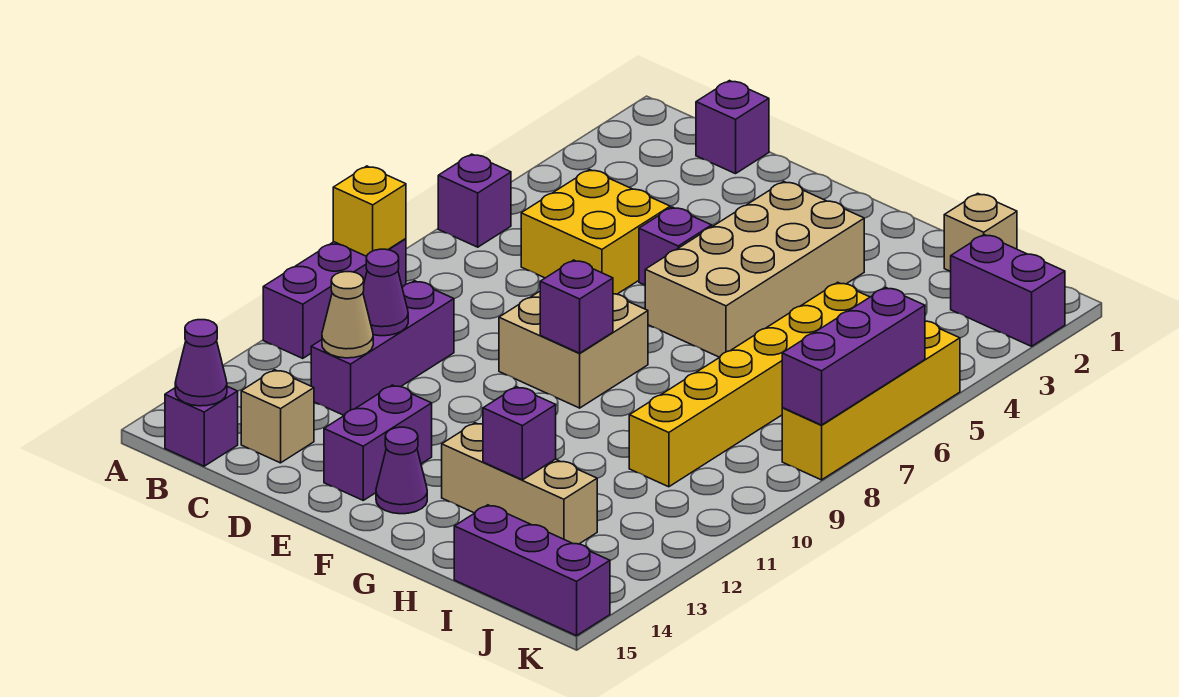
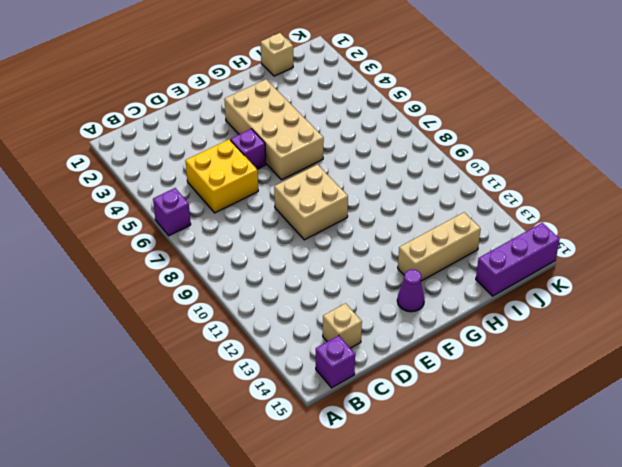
none -> purple brick A9:A11 level 1
none -> purple brick C1 level 1
none -> purple brick C10:C12 level 1

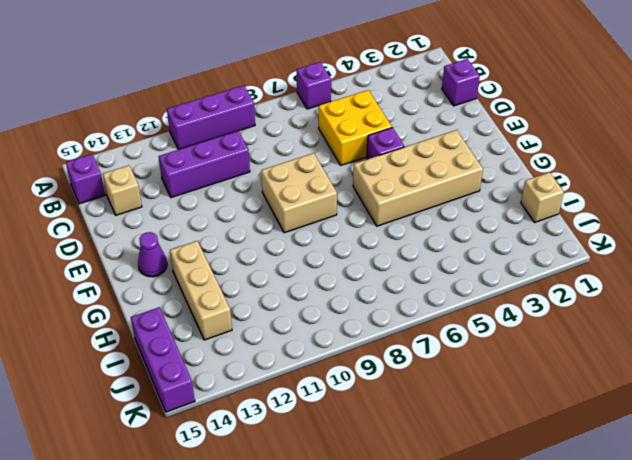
none -> purple brick E13:E14 level 1
none -> yellow brick I5:I10 level 1
none -> purple brick J2:K2 level 1

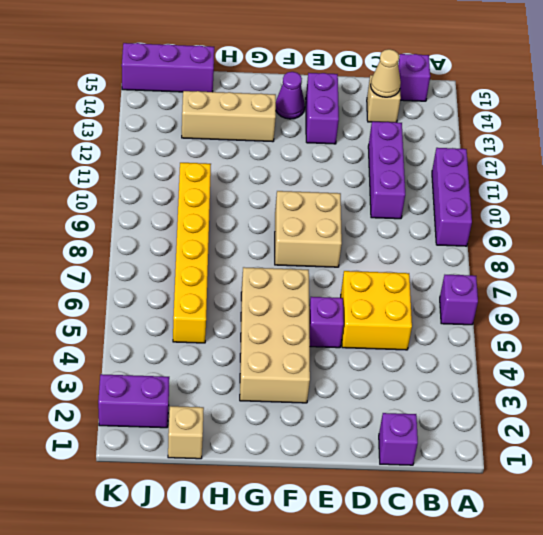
tan cone C14 level 2 -> tan cone C12 level 2
none -> yellow brick K5:K8 level 1
none -> yellow brick A9 level 2
none -> purple cone B15 level 2

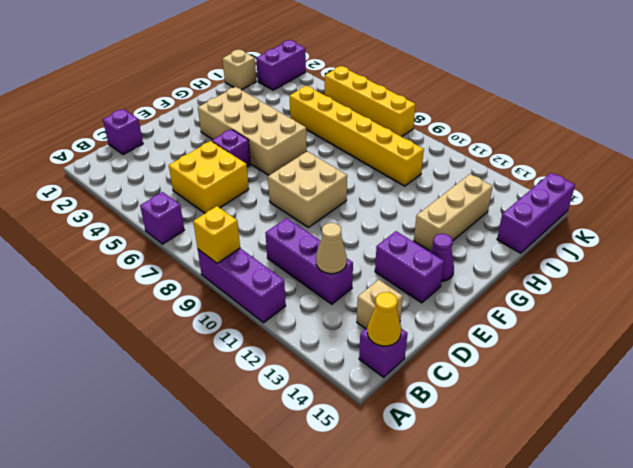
yellow cone B15 level 2 -> purple cone B15 level 2
none -> purple cone C11 level 2
none -> purple brick F9 level 2
none -> purple brick H13 level 2

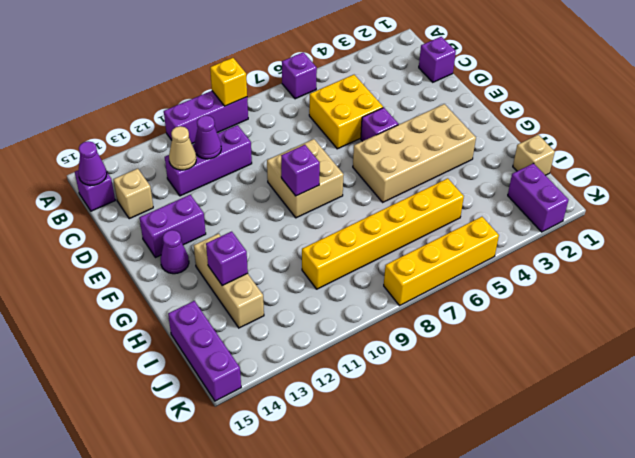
none -> purple brick K6:K8 level 2

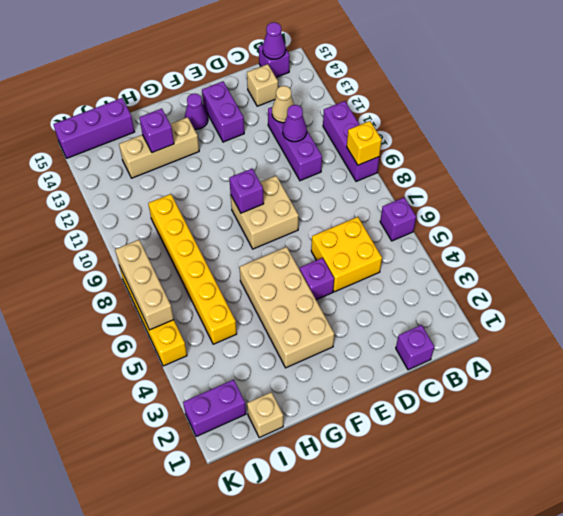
tan brick K6:K8 level 2 -> purple brick K6:K8 level 2

